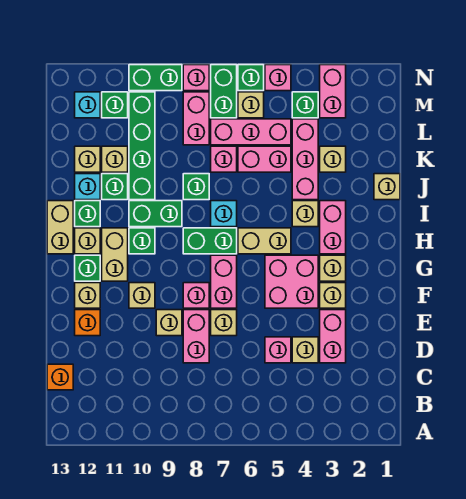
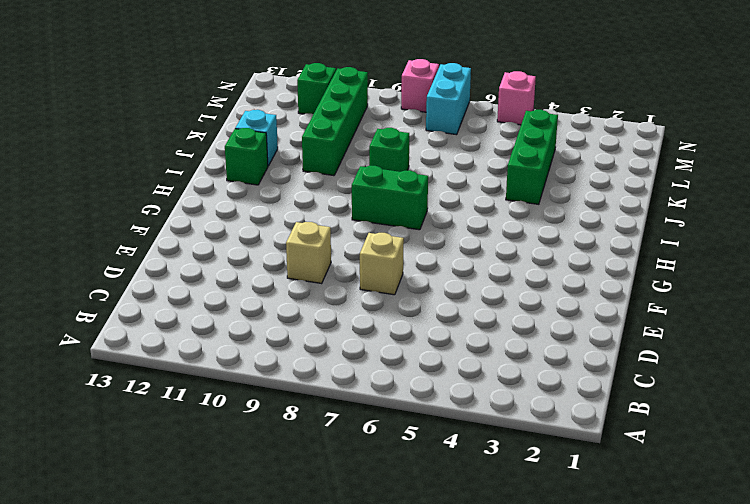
green brick J4:L4 level 1 -> pink brick J4:L4 level 1
cyan brick M7:N7 level 1 -> green brick M7:N7 level 1
none -> orange brick C13 level 1
none -> pink brick D3:E3 level 1
none -> tan brick D4 level 1
none -> pink brick D5 level 1

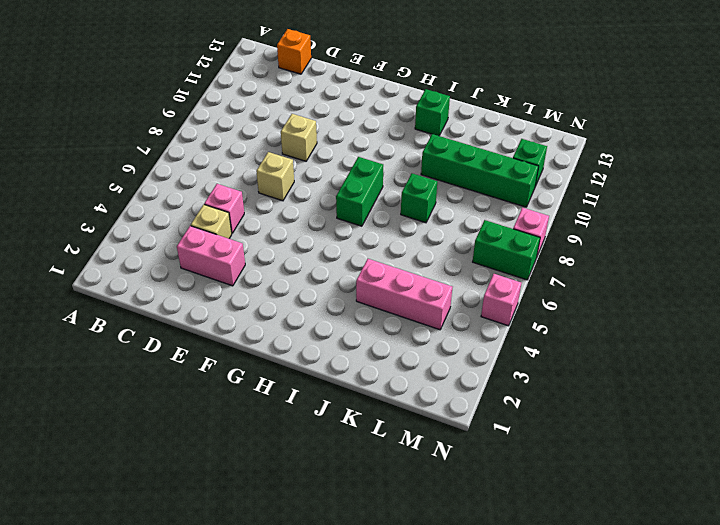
none -> pink brick D8:E8 level 1
none -> orange brick E12 level 1
none -> tan brick F3 level 1
none -> pink brick F4:G5 level 1

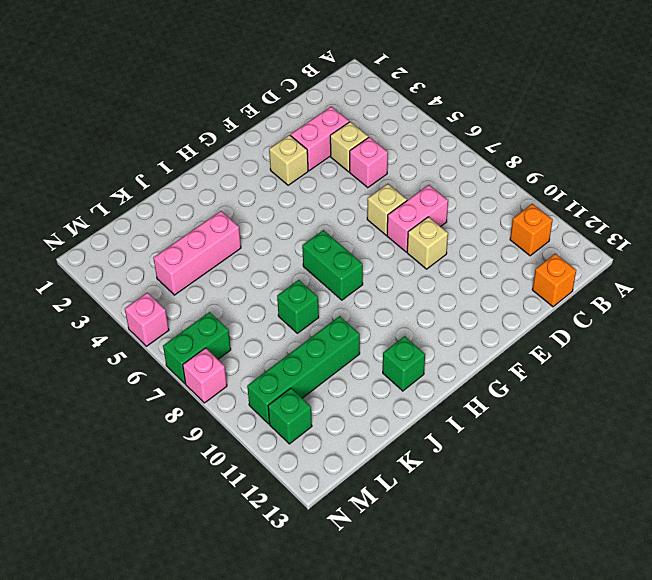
orange brick B11 level 1 -> orange brick E12 level 1
none -> pink brick F4:G5 level 1
none -> pink brick F7:G7 level 1
none -> pink brick F8 level 1
none -> tan brick F10 level 1

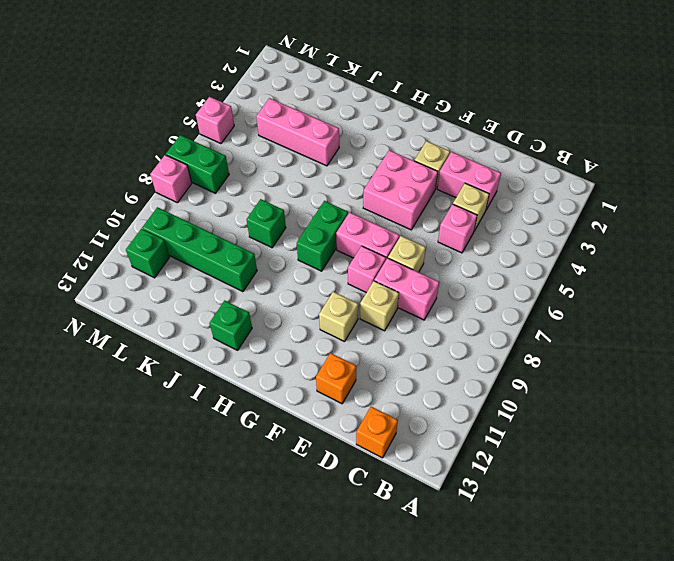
none -> tan brick F12 level 1
none -> tan brick G3 level 1
none -> tan brick G11:H11 level 1
none -> green brick G12 level 1

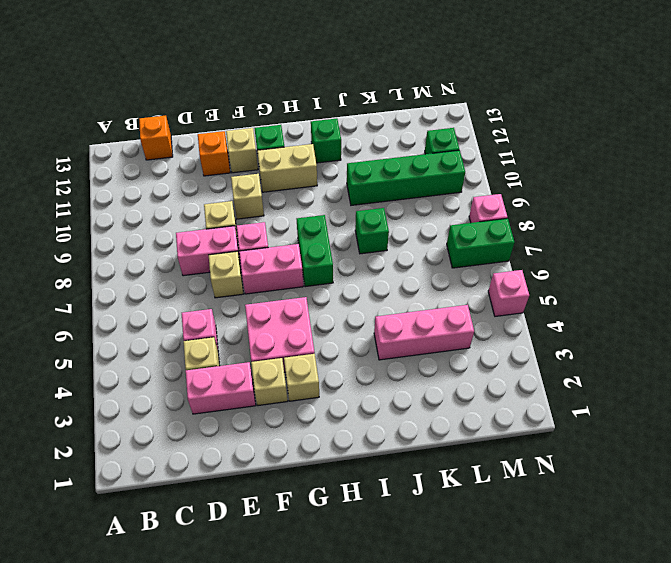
none -> pink brick H3:I3 level 1
none -> tan brick H5:H6 level 1
none -> green brick H10 level 1
none -> tan brick H12 level 1

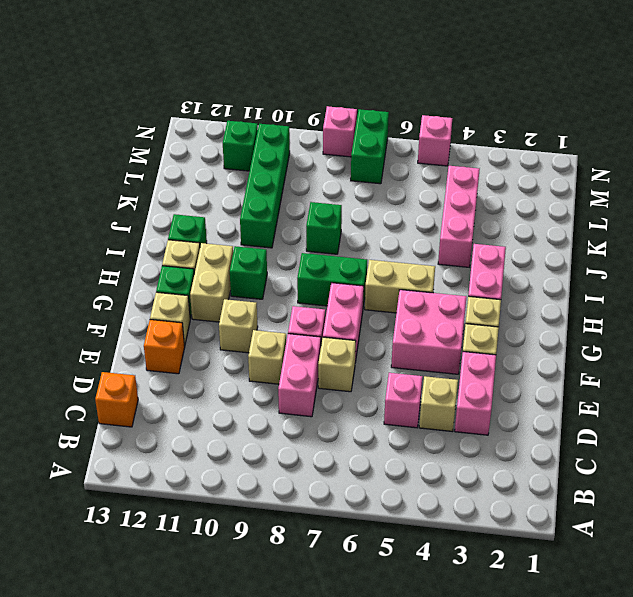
none -> tan brick H13:I13 level 1
none -> tan brick I4 level 1
none -> cyan brick I7 level 1
none -> green brick I9:I10 level 1

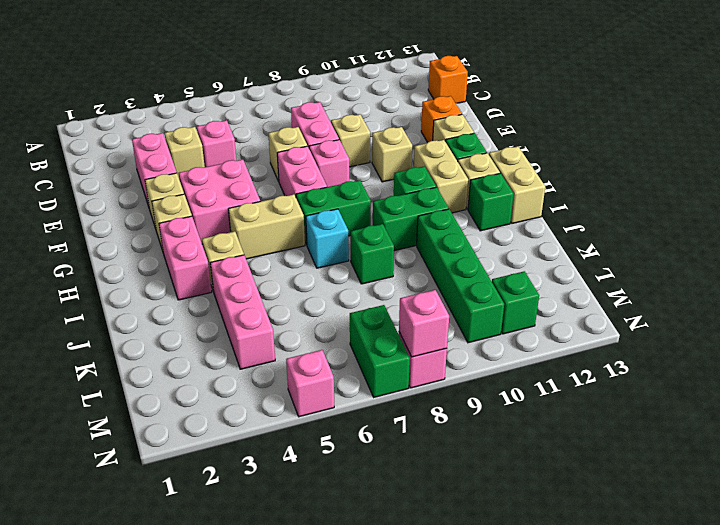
pink brick N8 level 2 -> pink brick K7 level 1
none -> tan brick J1 level 1
none -> green brick J11 level 1
none -> cyan brick J12 level 1
none -> tan brick K3 level 1

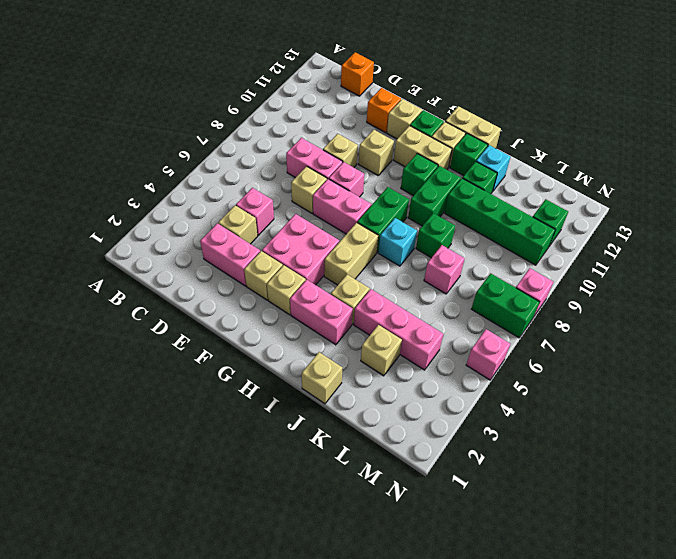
none -> pink brick K5:K6 level 1
none -> tan brick K11 level 1
none -> tan brick K12 level 1
none -> pink brick L5:L7 level 1

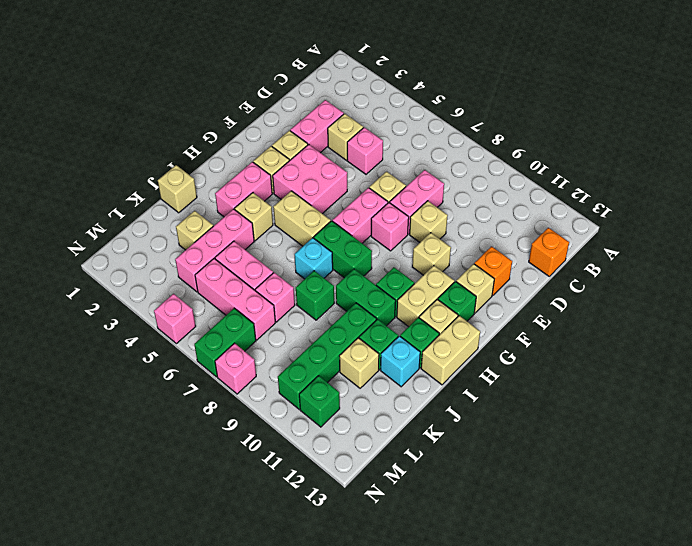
none -> tan brick K12 level 1
none -> pink brick L8:M8 level 1
none -> pink brick M3:N3 level 1
none -> green brick M4 level 1

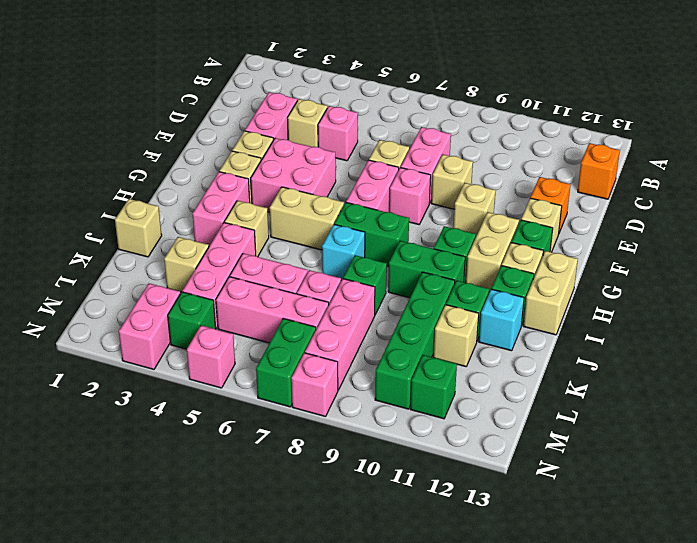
pink brick K8:M8 level 1 -> pink brick L8:M8 level 1
none -> tan brick K12 level 1
none -> tan brick M6 level 1
none -> cyan brick M12 level 1
none -> green brick N6 level 1

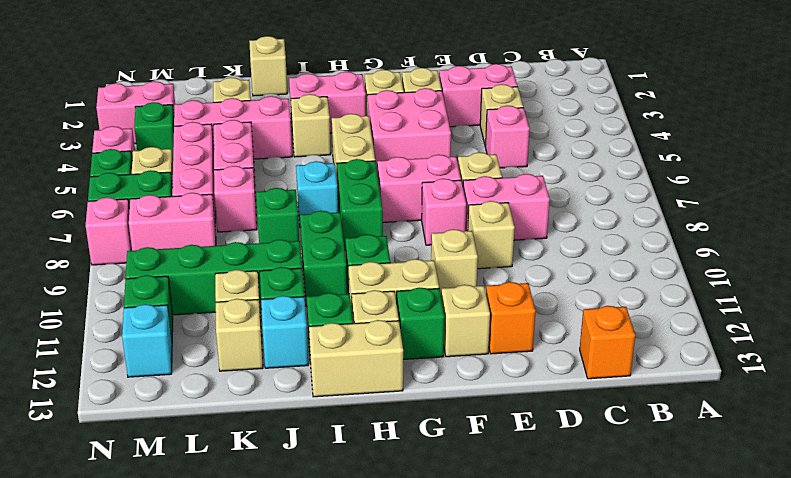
none -> green brick N9:N10 level 1

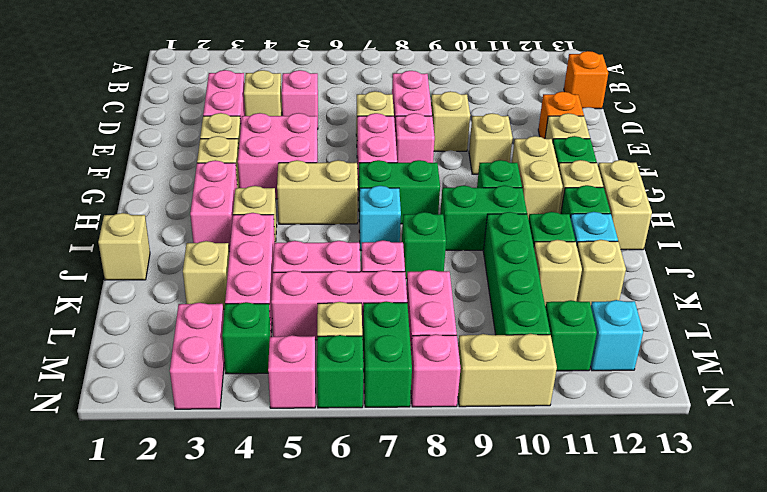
tan brick N9:N10 level 1 -> green brick N9:N10 level 1

